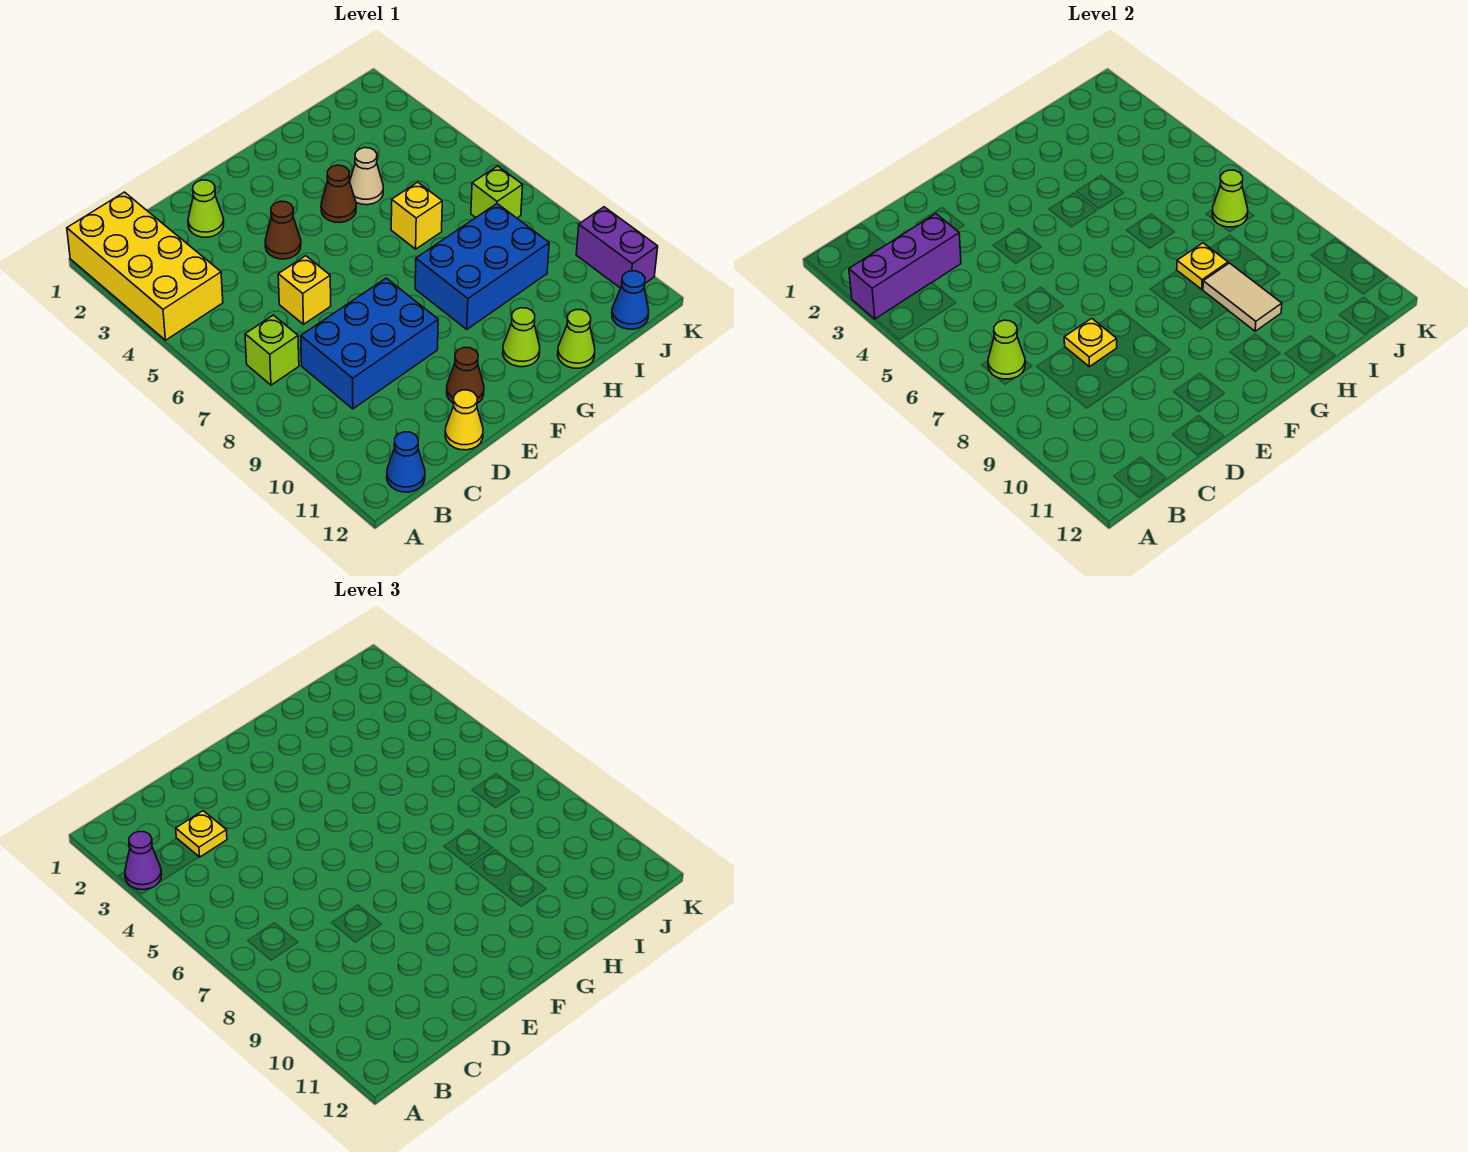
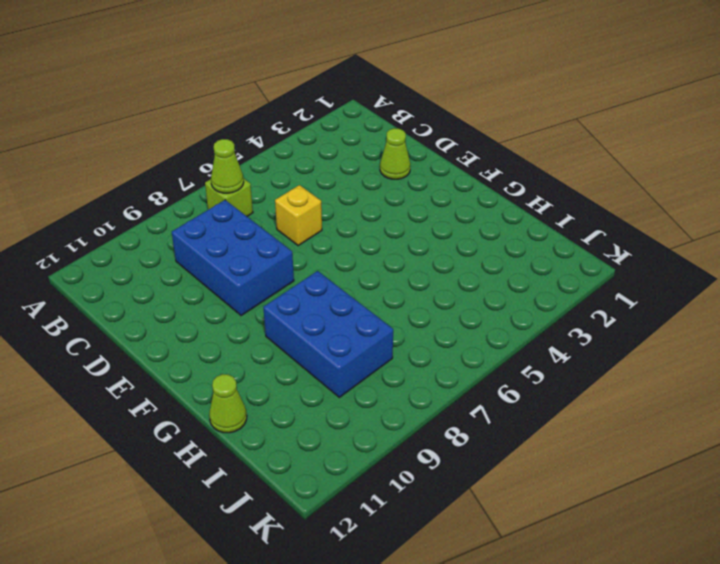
none -> yellow brick A1:B4 level 1
none -> blue cone B12 level 1
none -> yellow cone D12 level 1

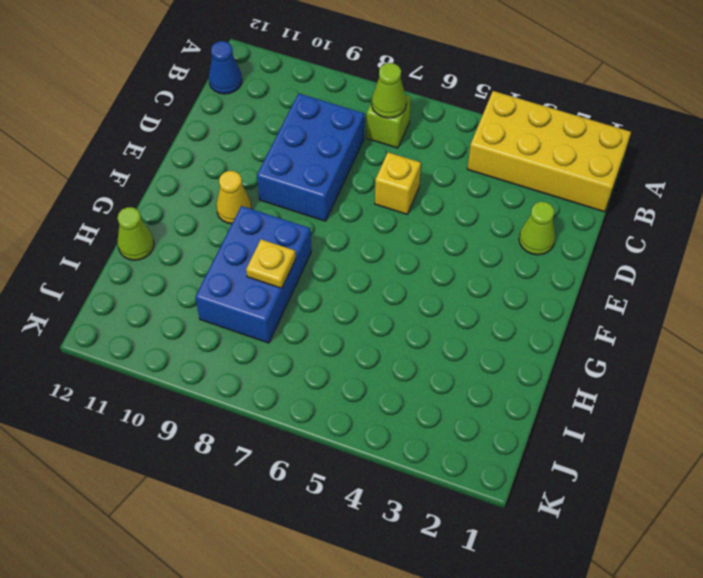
yellow cone F10 level 1 -> yellow cone D12 level 1
none -> brown cone E4 level 1
none -> brown cone E11 level 1
none -> brown cone G4 level 1

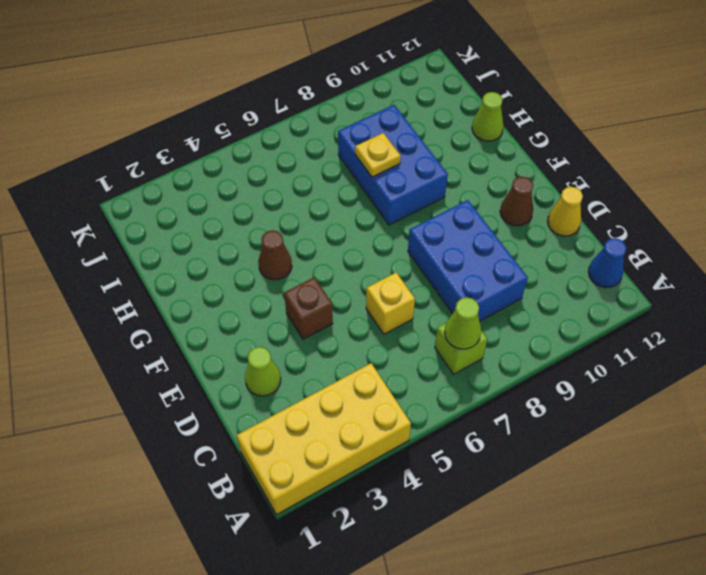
brown brick E4 level 1 -> brown cone E4 level 1
none -> lime cone G11 level 1
none -> tan cone H4 level 1
none -> yellow brick H6 level 1

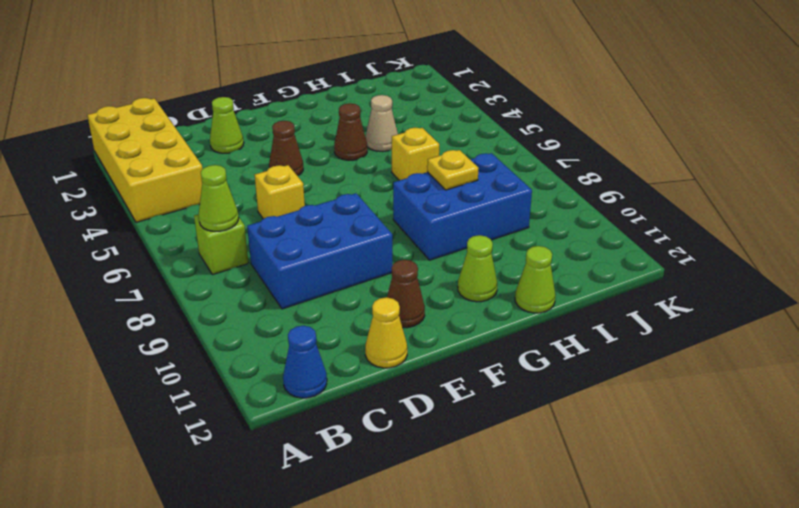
none -> lime brick J7 level 1
none -> blue cone J12 level 1
none -> purple brick K10:K11 level 1

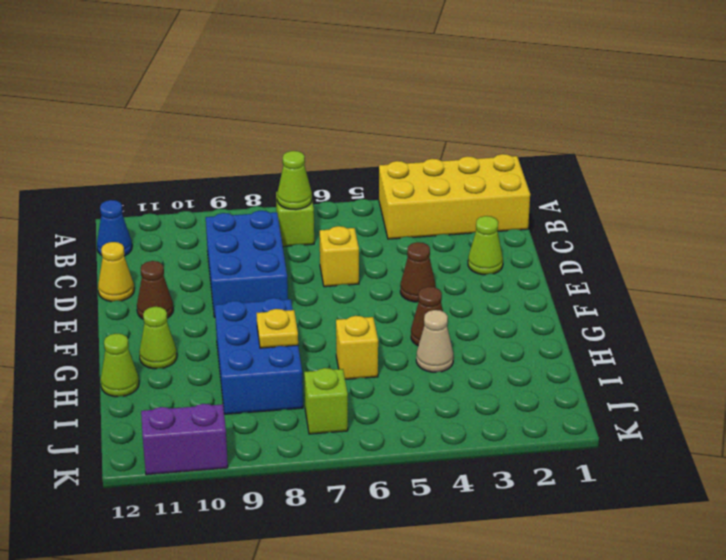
none -> blue cone J12 level 1
none -> purple brick A3:C3 level 2
none -> yellow plate D8 level 2

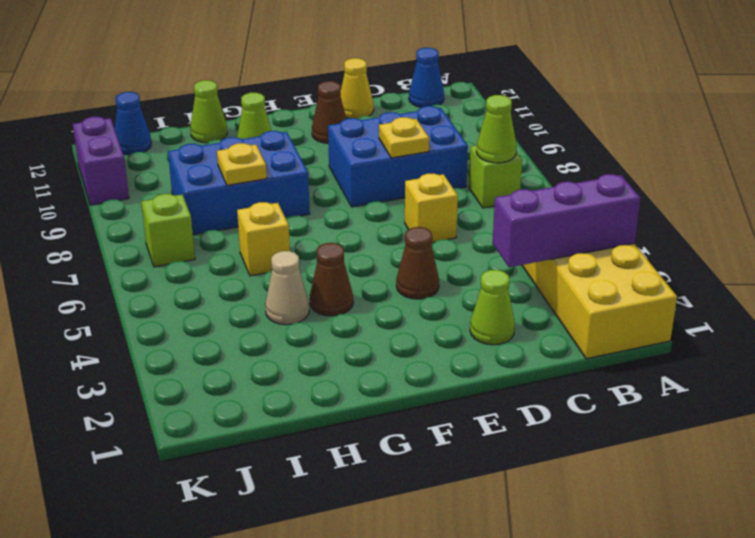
none -> tan tile H9:H10 level 2
none -> lime cone J7 level 2
none -> purple cone A3 level 3

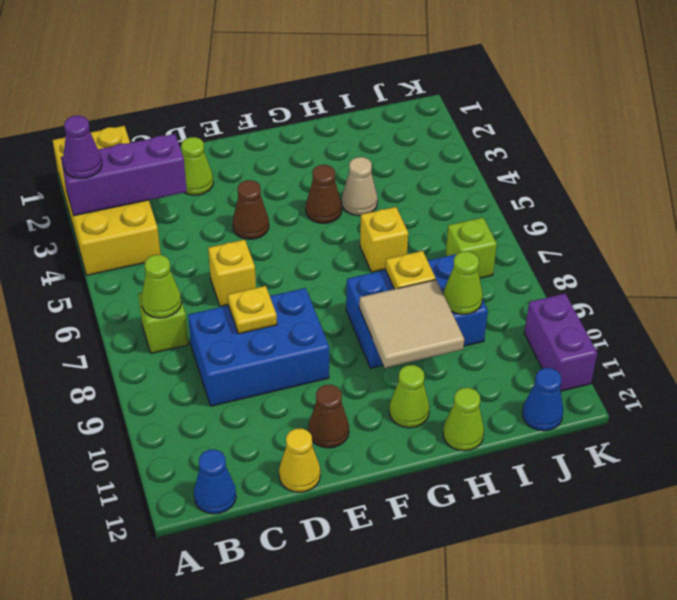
tan tile G9:H10 level 2 -> tan tile H9:H10 level 2
lime cone I9 level 2 -> lime cone J7 level 2
none -> yellow plate C3 level 3

